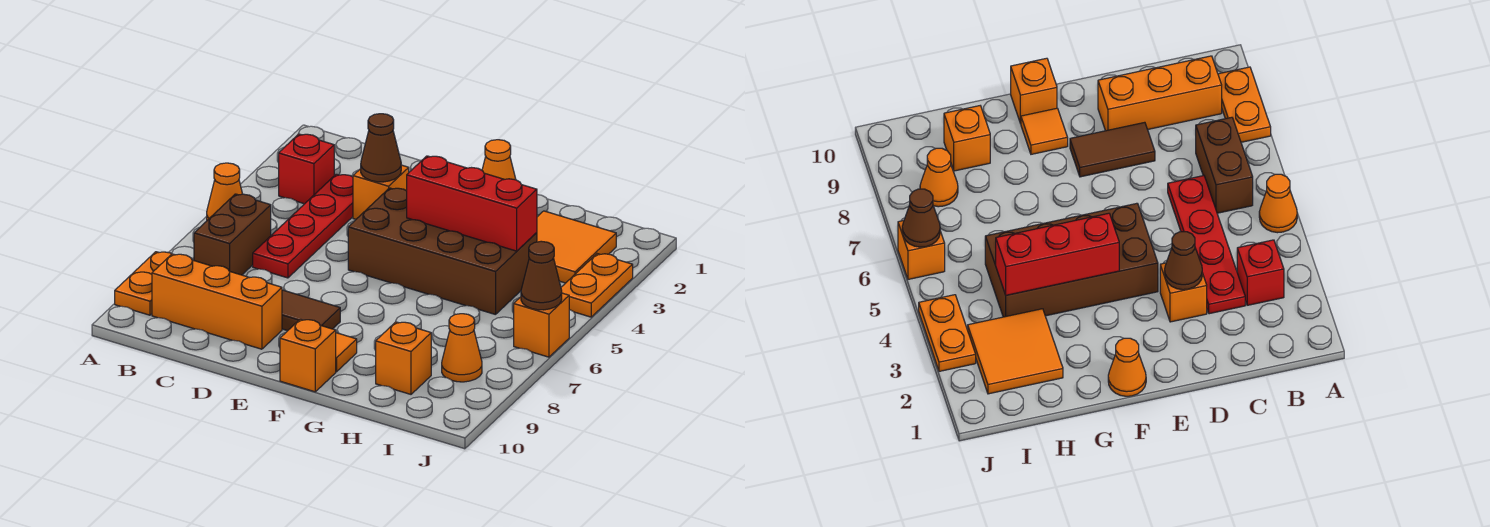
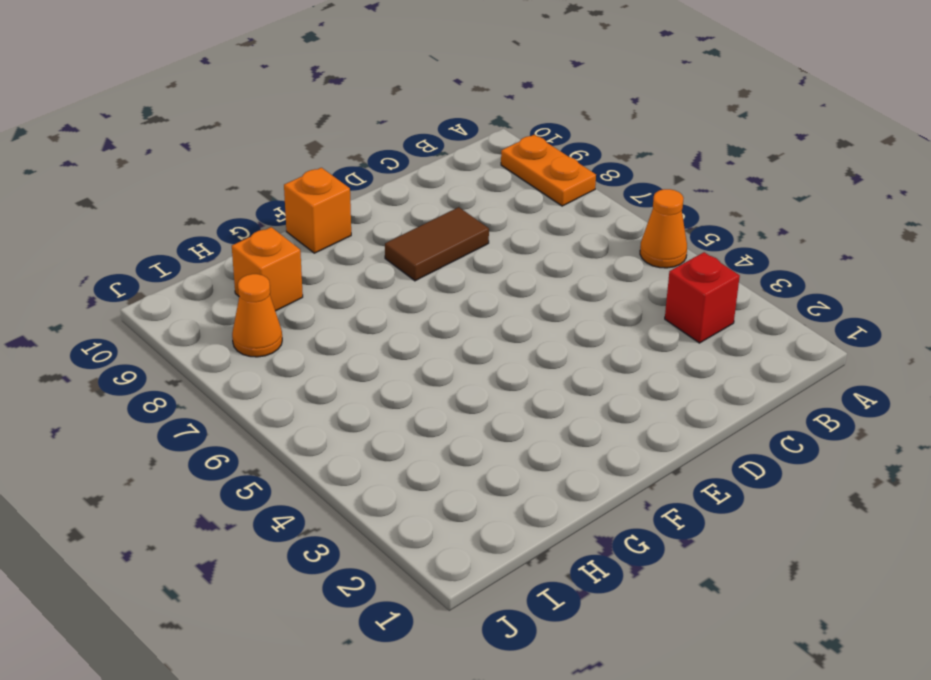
none -> brown brick B6:B7 level 1
none -> orange brick B9:D9 level 1
none -> red plate C3:C6 level 1

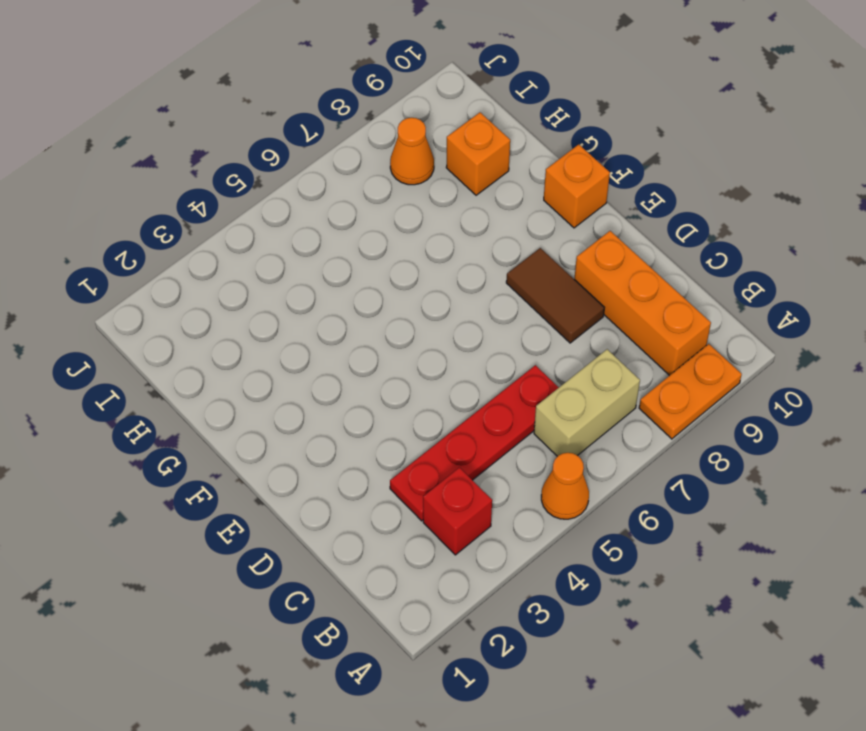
tan brick B6:B7 level 1 -> brown brick B6:B7 level 1
none -> orange brick D3 level 1
none -> brown brick E4:H5 level 1
none -> orange cone F1 level 1

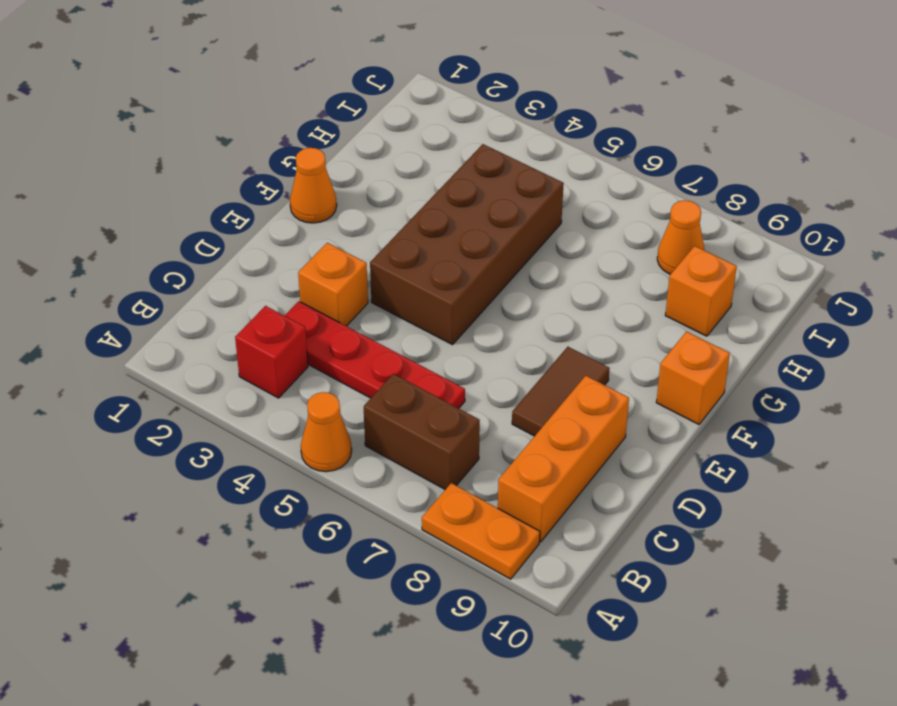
none -> orange tile F9 level 1
none -> orange tile H2:I3 level 1
none -> orange plate J3:J4 level 1

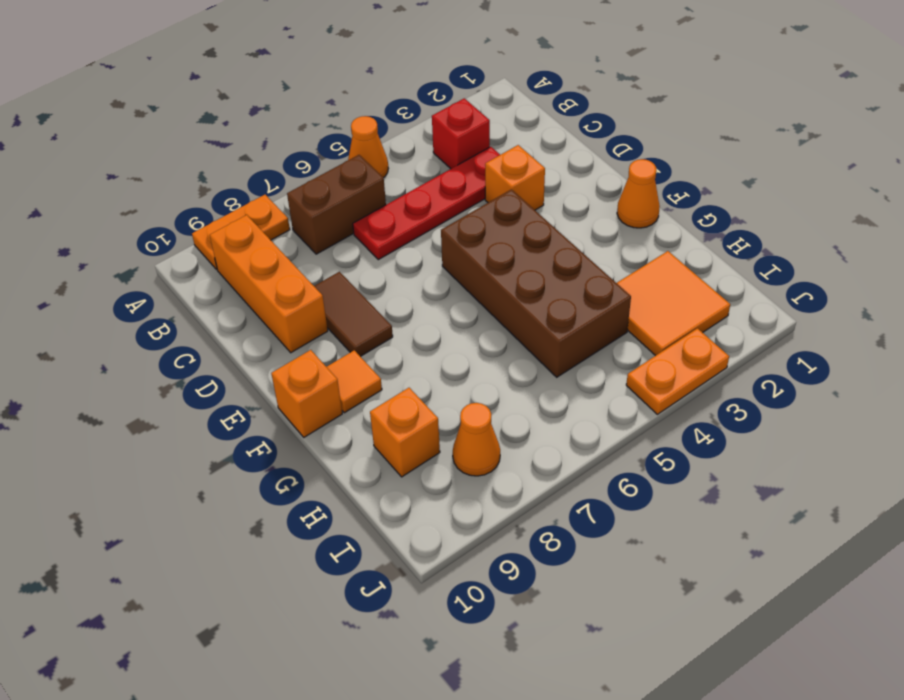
none -> orange brick J6 level 1
none -> brown cone D3 level 2
none -> red brick F4:H4 level 2

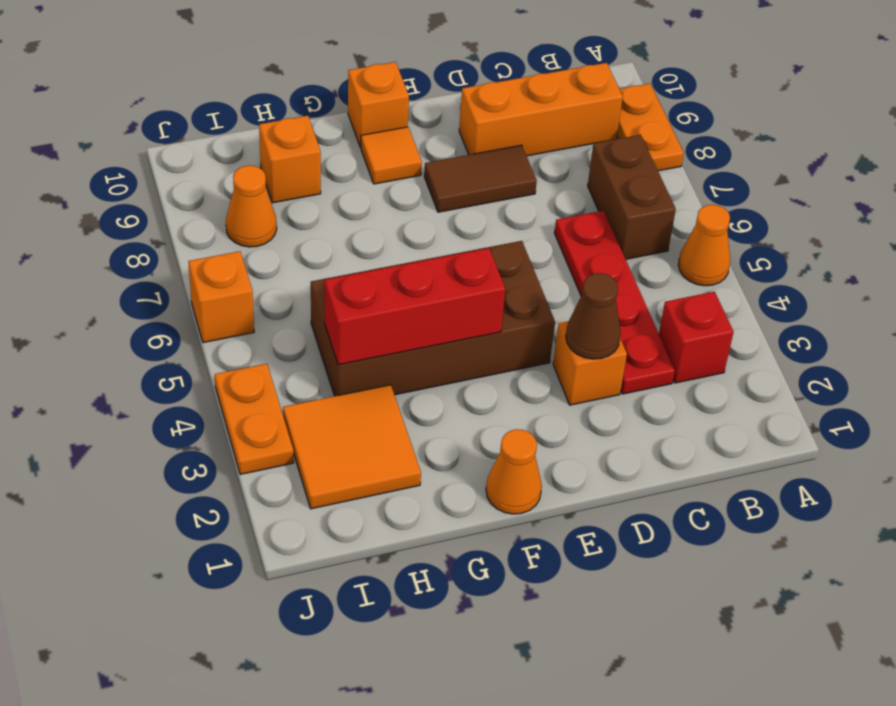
none -> brown cone J6 level 2

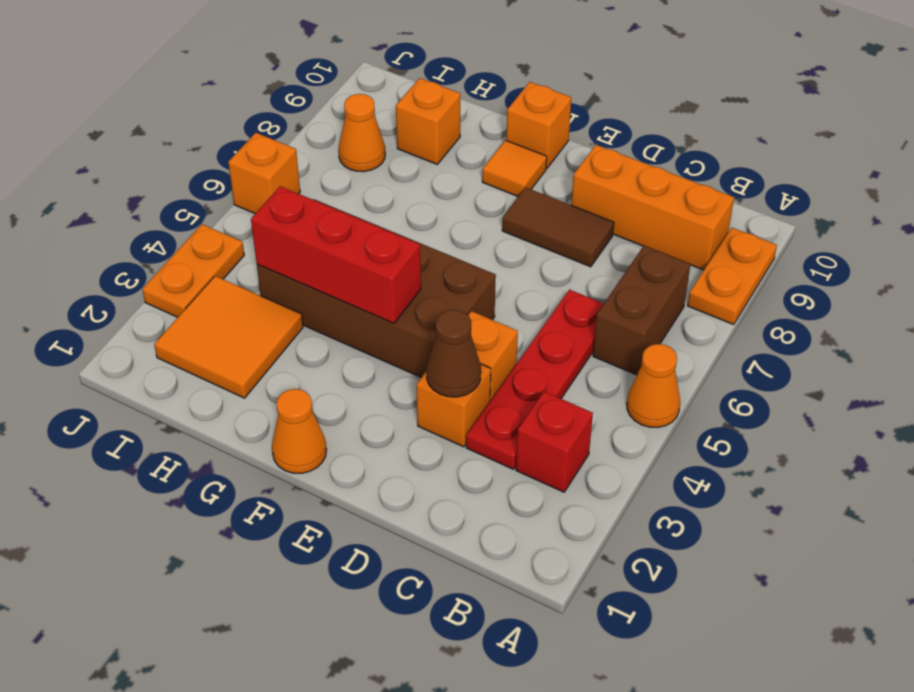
orange brick D4 level 1 -> none
none -> brown cone J6 level 2

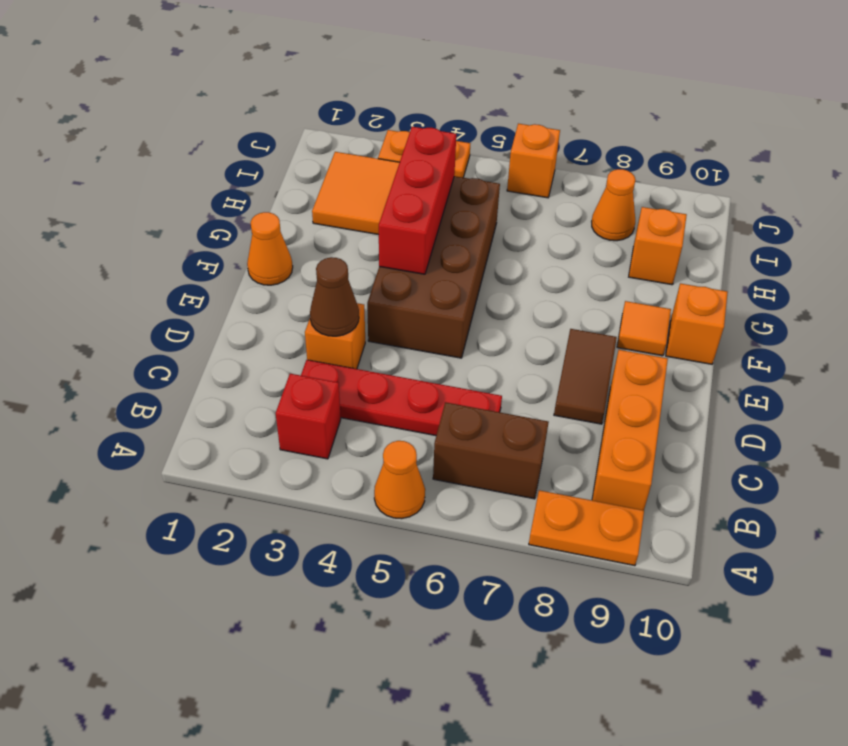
none -> brown cone J6 level 2

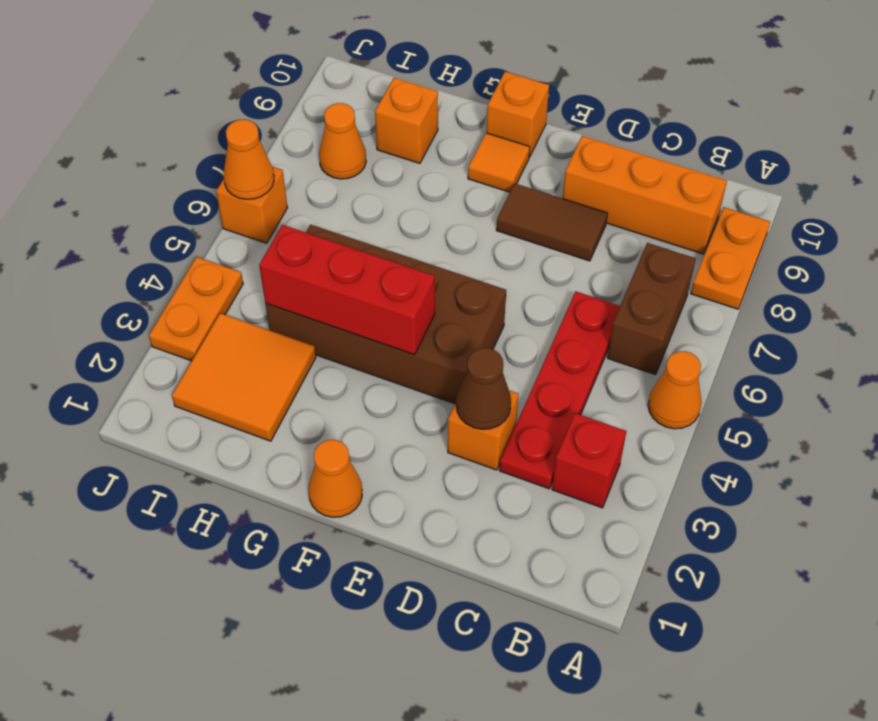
orange cone J6 level 2 -> brown cone J6 level 2

